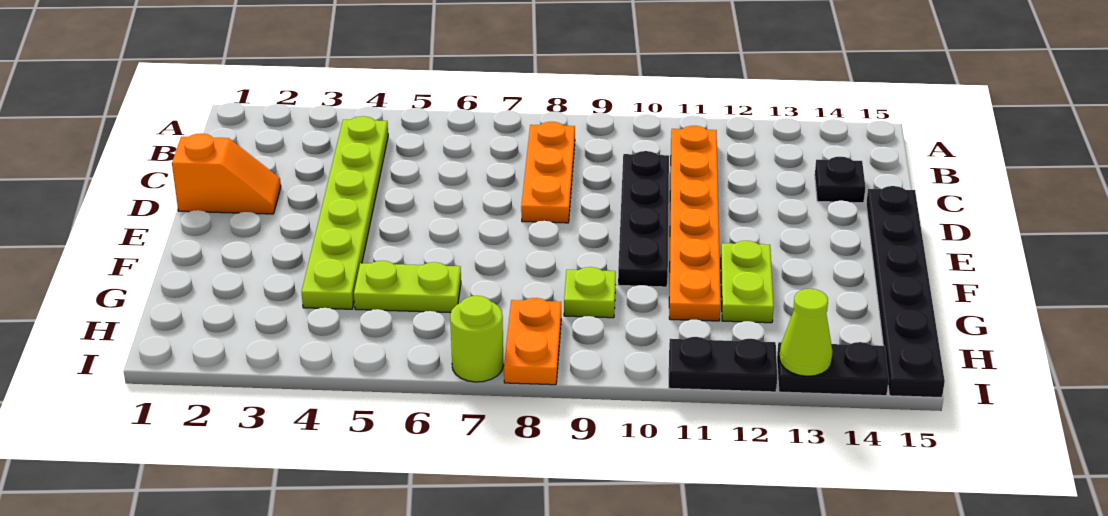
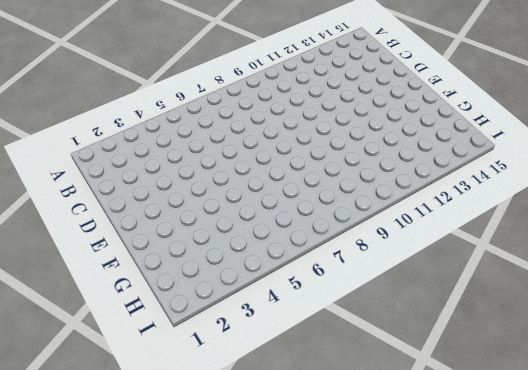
none -> lime plate B4:G4 level 1
none -> orange plate B8:D8 level 1
none -> orange plate B11:G11 level 1

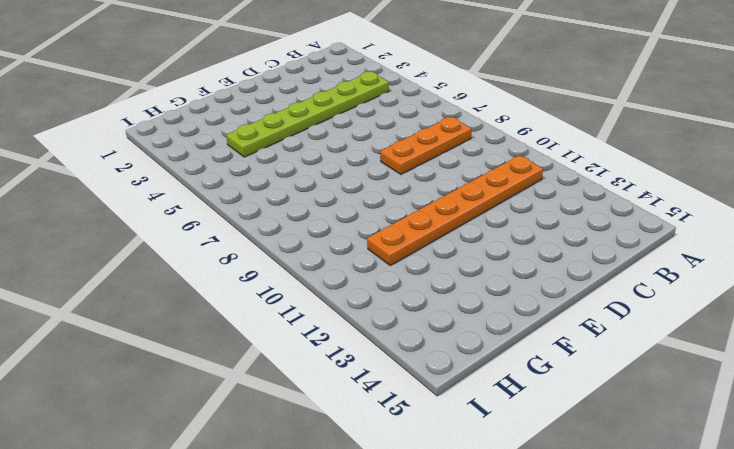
none -> black plate C10:F10 level 1
none -> black plate C14 level 1
none -> orange slope D1:D2 level 1 top 1

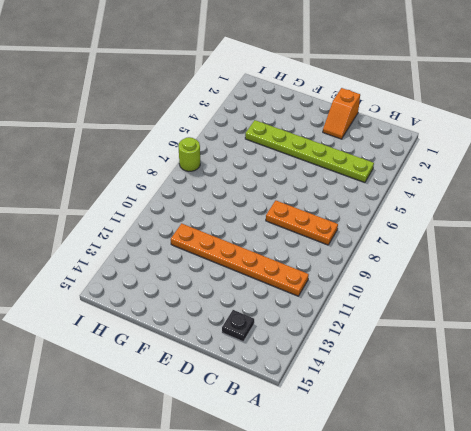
none -> black plate C10:F10 level 1
none -> black plate D15:I15 level 1
none -> lime plate F12:G12 level 1

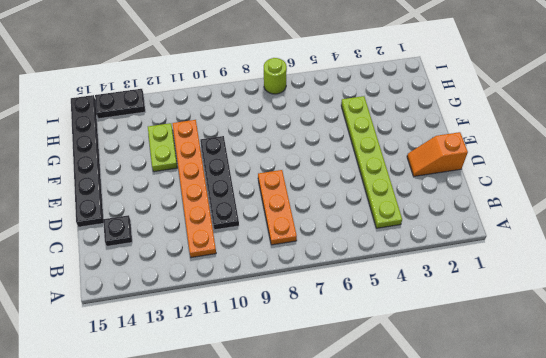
none -> lime plate G5:G6 level 1
none -> lime plate G9 level 1
none -> orange plate H8:I8 level 1

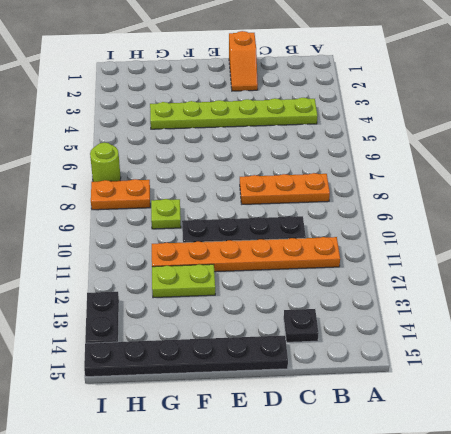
none -> lime plate G5:G6 level 1
none -> black plate I11:I12 level 1
none -> lime cone I13 level 2

